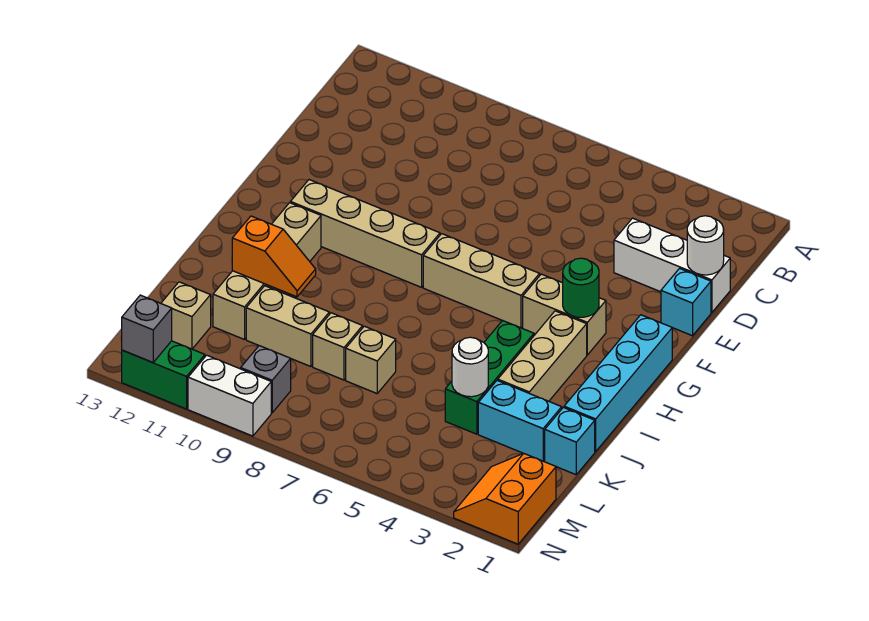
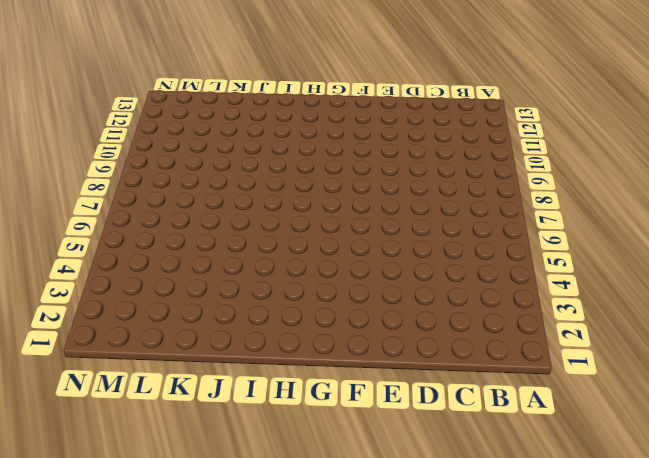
none -> white brick D1:D3 level 1
none -> cyan brick E1 level 1
none -> cyan brick G1:J1 level 1

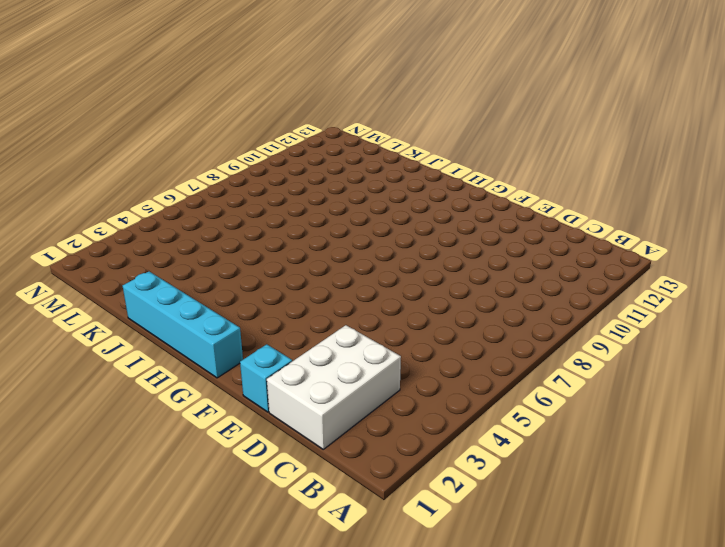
white brick C1:D3 level 1 -> white brick D1:D3 level 1
none -> tan brick G3:G4 level 1
none -> tan brick G5:G7 level 1
none -> tan brick G8:G11 level 1

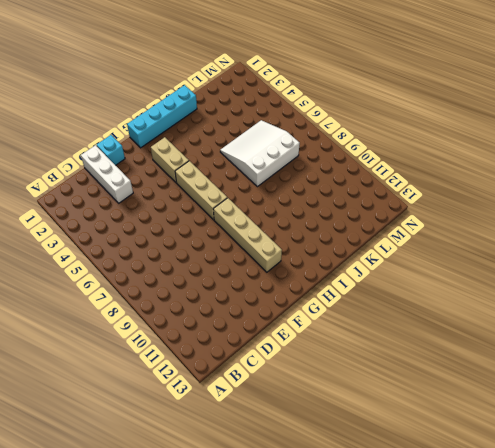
white slope J5:L7 level 1 top 7 -> tan brick K7 level 1
none -> tan brick H3:J3 level 1
none -> tan brick H11:K11 level 1
none -> green brick I4:K4 level 1

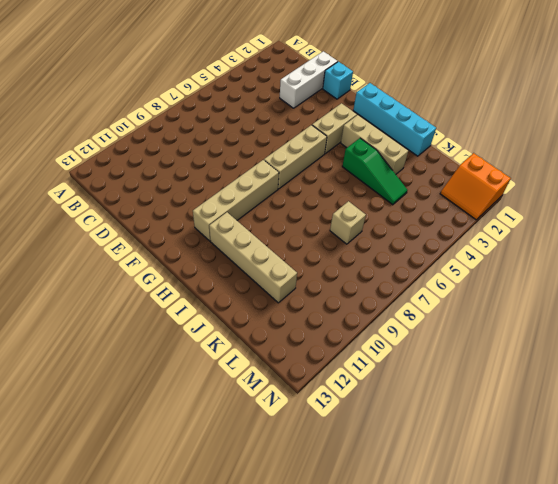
green slope I4:K4 level 1 top I -> green brick I4:K4 level 1
none -> cyan brick K1 level 1
none -> cyan brick K2:K3 level 1
none -> tan brick K8 level 1

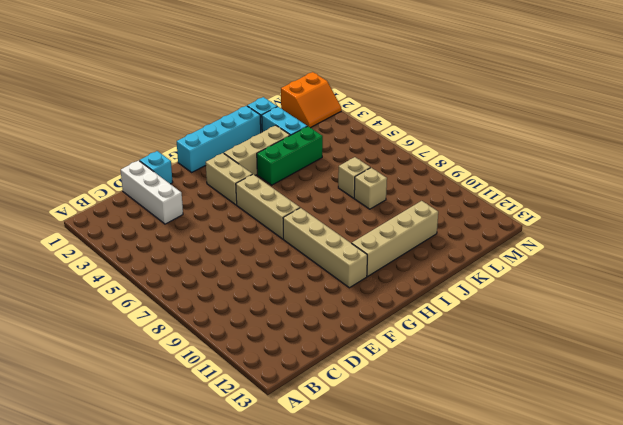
none -> tan brick K9:K10 level 1
none -> tan brick L12 level 1
none -> grey brick M9 level 1

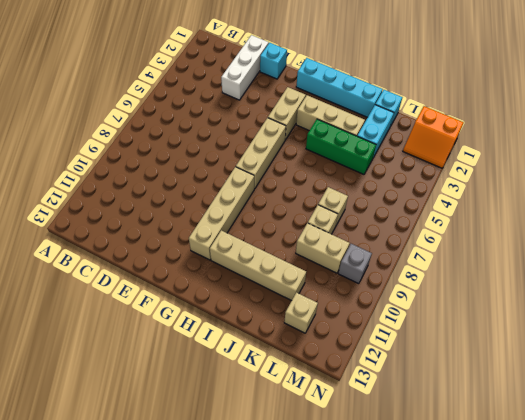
tan brick K9:L9 level 1 -> tan brick K9:K10 level 1
none -> white brick N9:N10 level 1
none -> green brick N11:N12 level 1
none -> white round brick D1 level 2

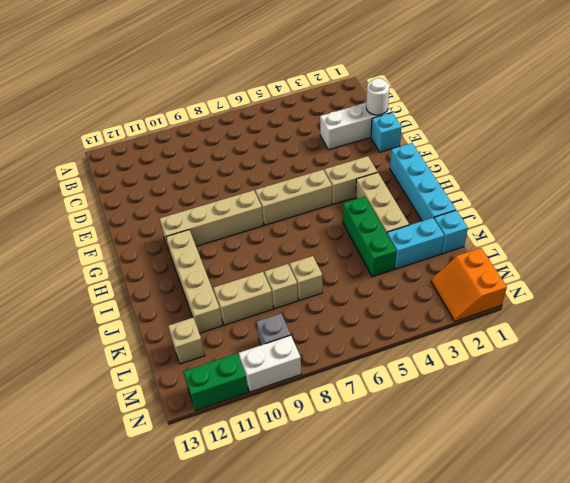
none -> green round brick G3 level 2
none -> orange slope J10:J11 level 2 top 11
none -> white round brick K4 level 2

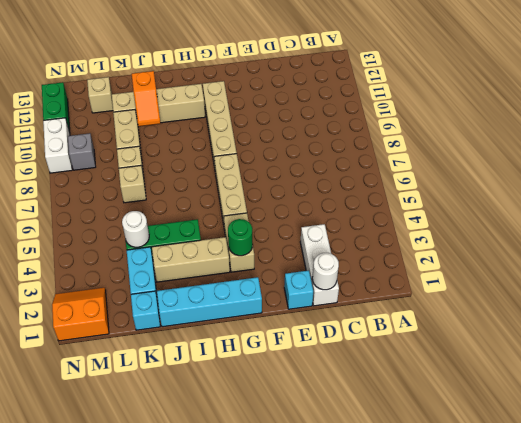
none -> grey brick N12 level 2

